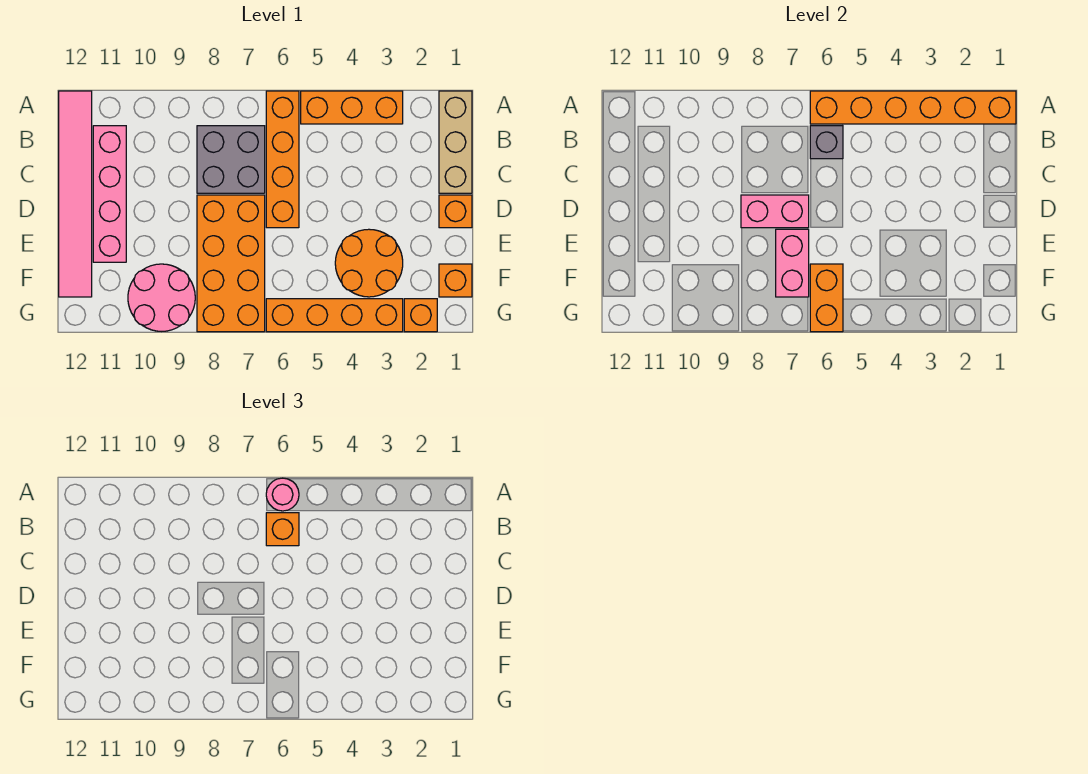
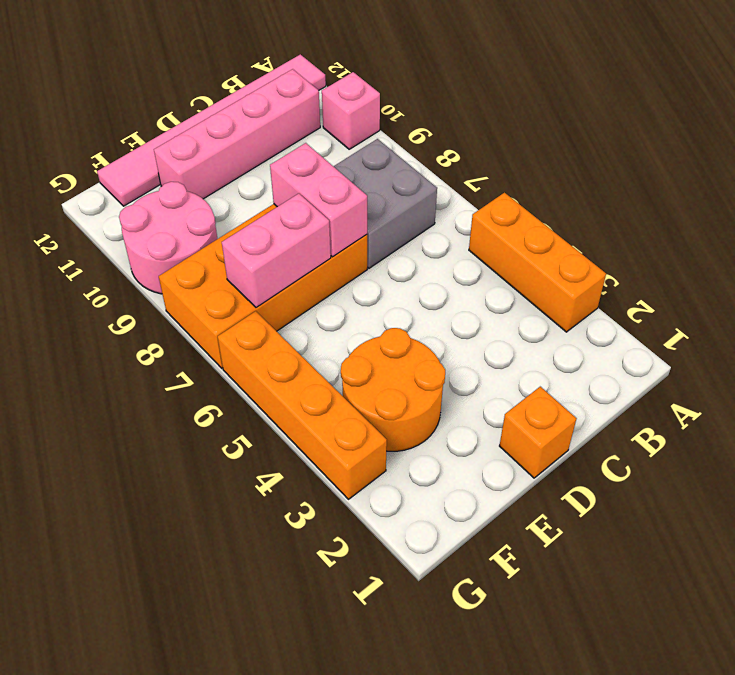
pink brick A10 level 1 -> none
none -> tan brick A1:C1 level 1
none -> orange brick A6:D6 level 1
none -> orange brick F1 level 1

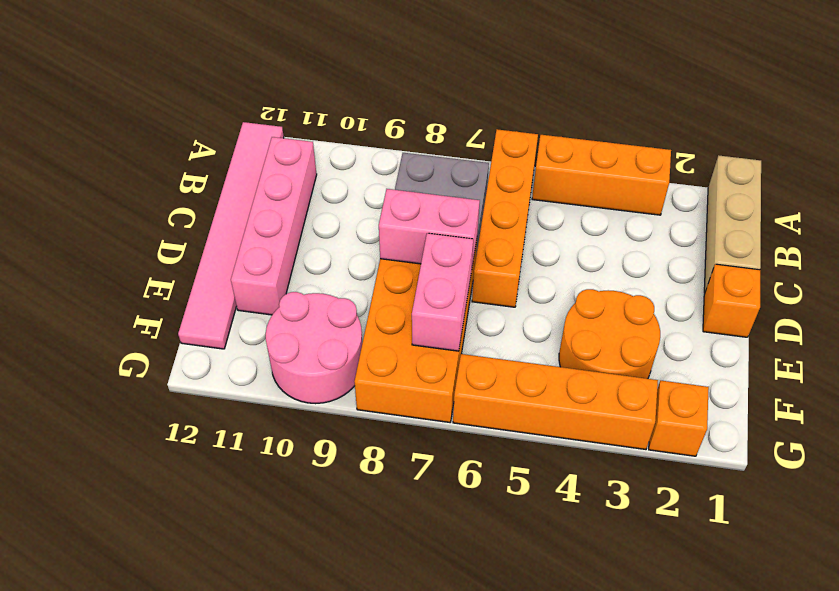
none -> orange brick F1 level 1
none -> orange brick A1:A6 level 2
none -> grey brick B6 level 2

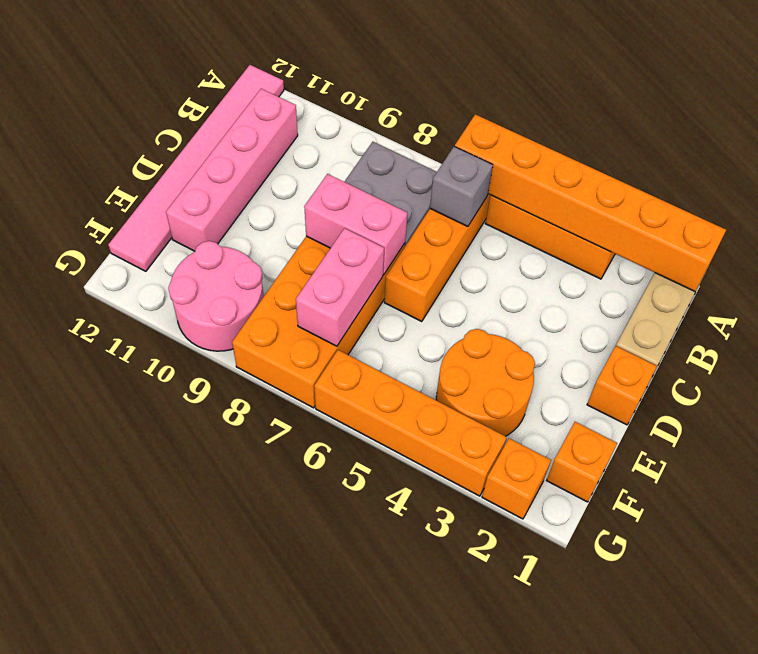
none -> orange brick F6:G6 level 2
none -> pink round brick A6 level 3
none -> orange brick B6 level 3

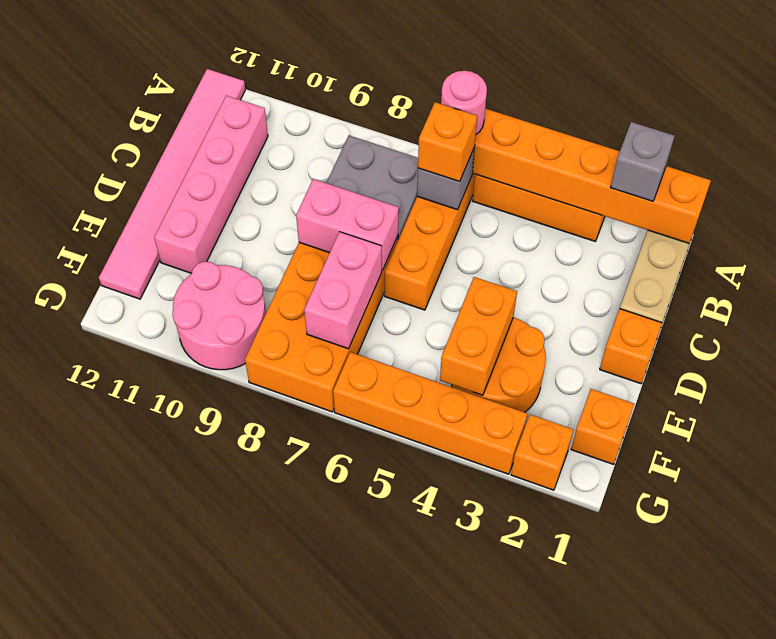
grey brick A2 level 3 -> none
orange brick E4:F4 level 2 -> orange brick F6:G6 level 2

